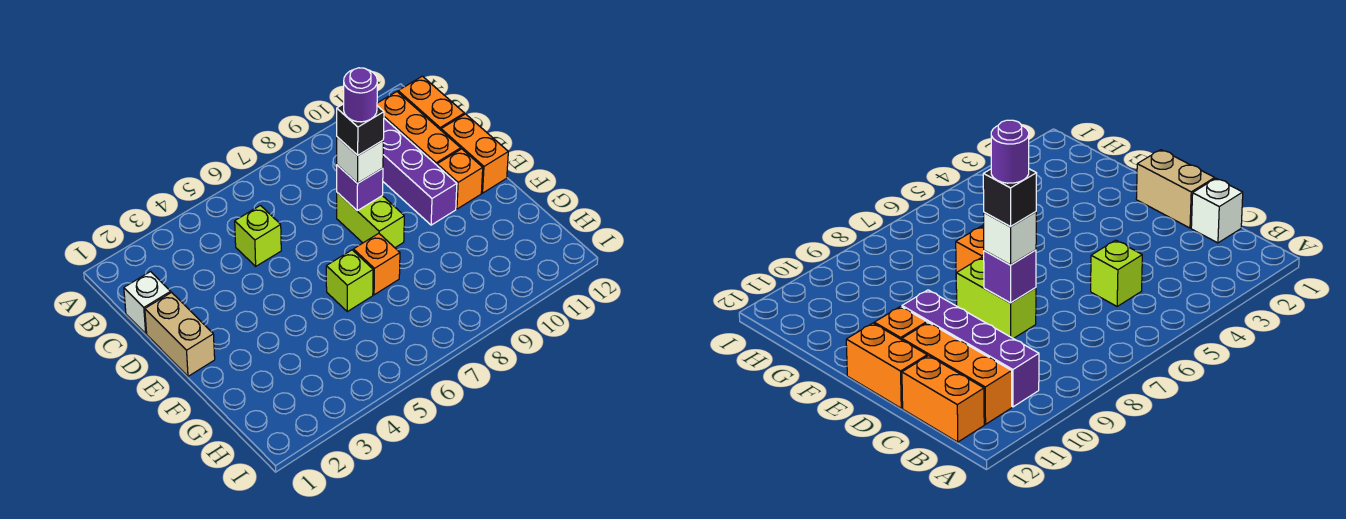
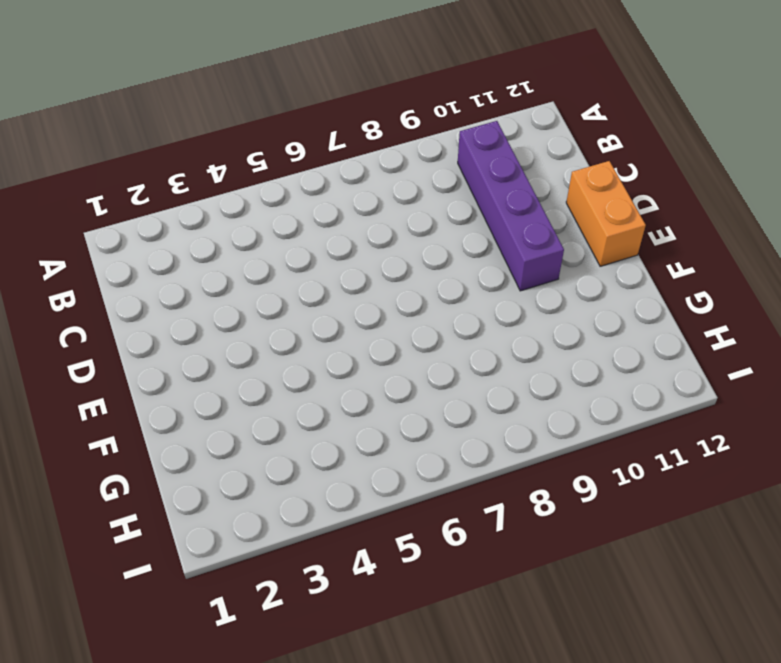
none -> orange brick B11:D11 level 1
none -> orange brick B12:C12 level 1
none -> white brick C1 level 1

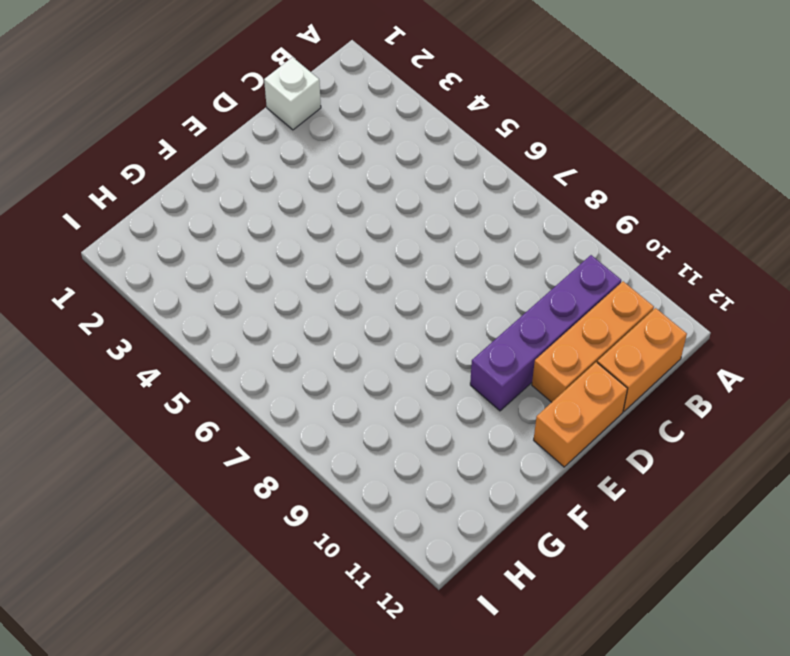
none -> lime brick C5 level 1
none -> tan brick D1:E1 level 1
none -> lime brick D8:E8 level 1

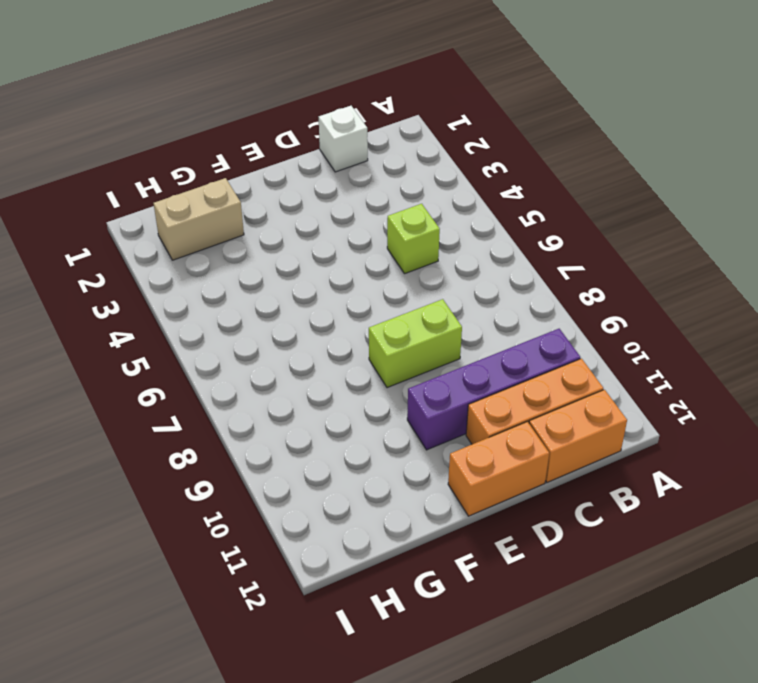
tan brick G2:H2 level 1 -> tan brick D1:E1 level 1
none -> orange brick E11 level 1
none -> lime brick F6 level 1
none -> orange brick F7 level 1

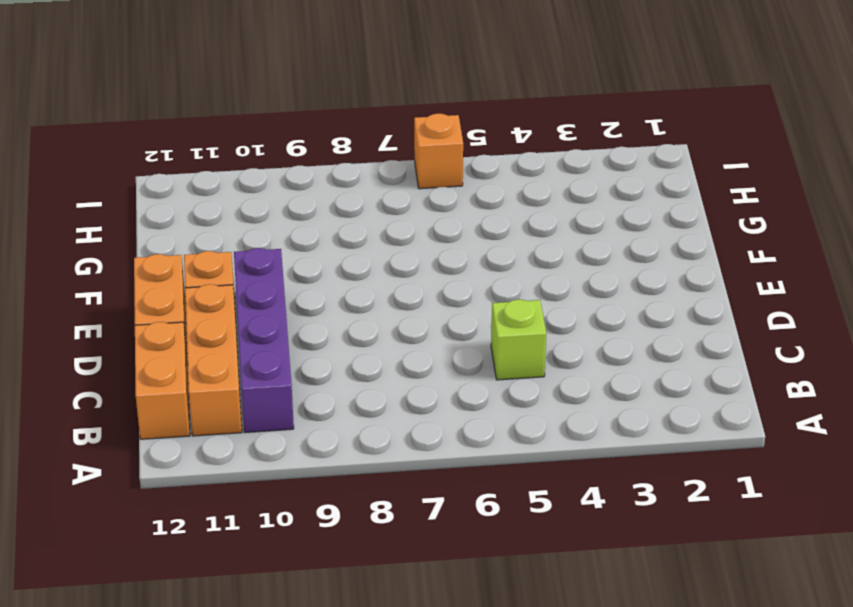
orange brick I6 level 1 -> orange brick F7 level 1
none -> white brick C1 level 1
none -> tan brick D1:E1 level 1
none -> lime brick D8:E8 level 1

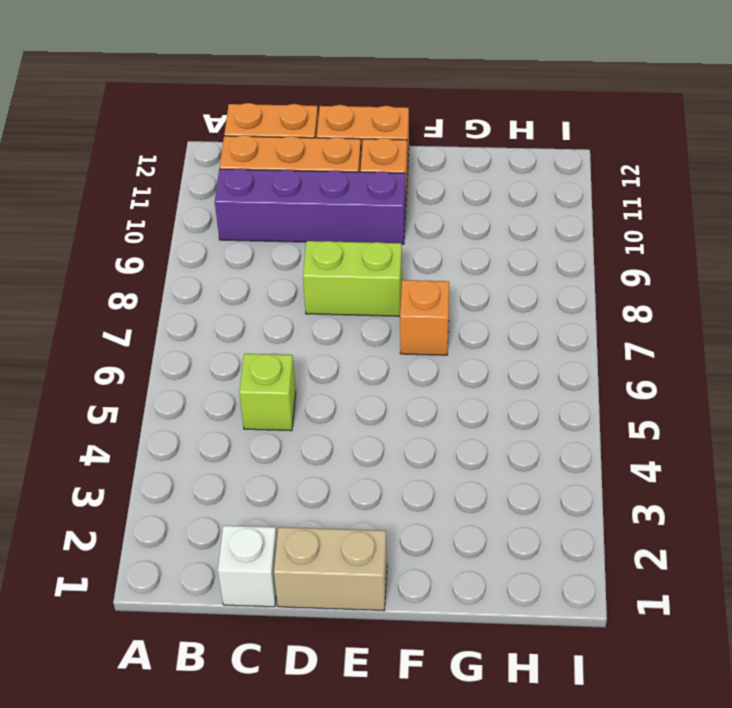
none -> lime brick F6 level 1
none -> purple brick D8 level 2
none -> white brick D8 level 3

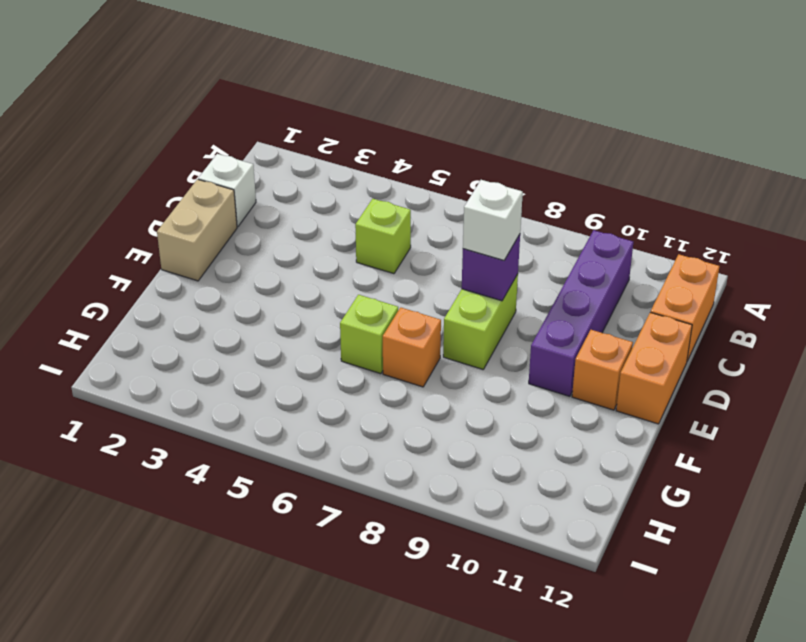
none -> orange brick B11:D11 level 1
none -> black brick D8 level 4
none -> purple round brick D8 level 5

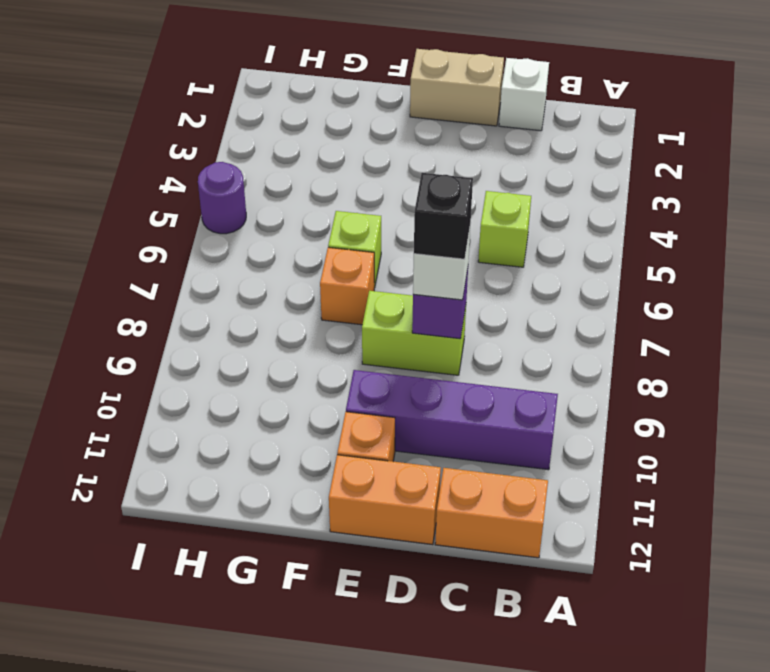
purple round brick I5 level 1 -> purple round brick D8 level 5
none -> orange brick B11:D11 level 1

